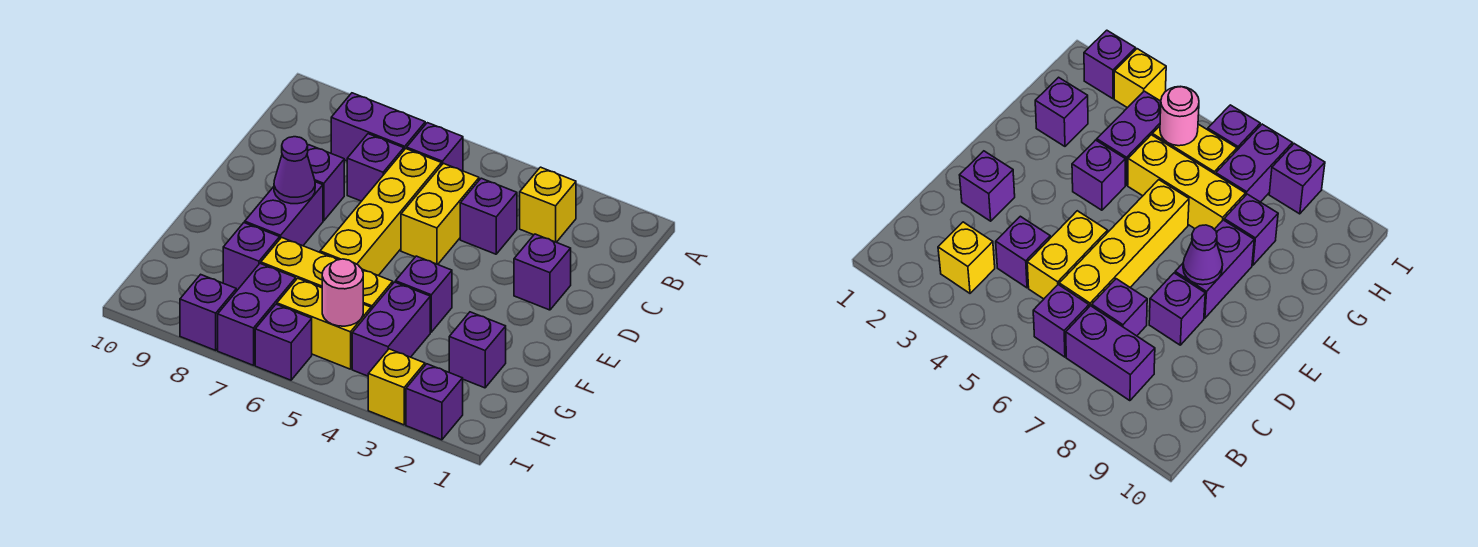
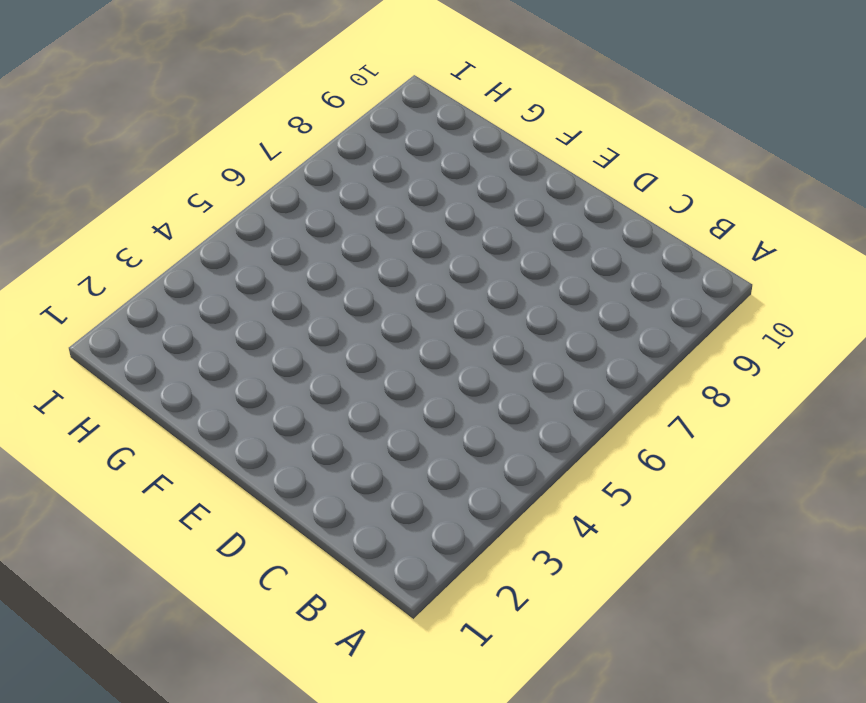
none -> yellow brick B3 level 1
none -> purple brick B6 level 1
none -> purple brick B7:B8 level 1

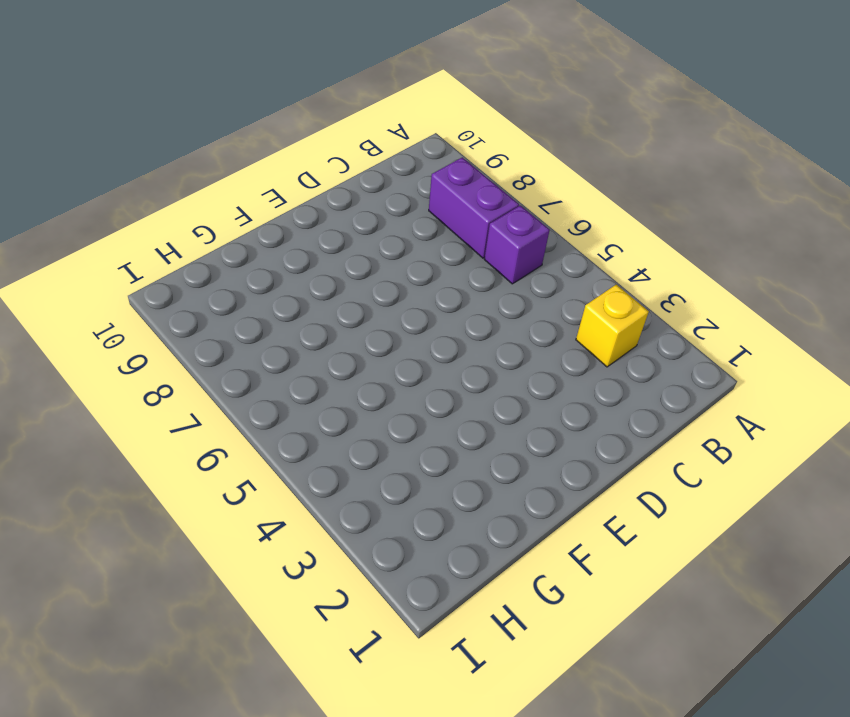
none -> purple brick C4 level 1
none -> yellow brick C5:D5 level 1
none -> yellow brick C6:F6 level 1

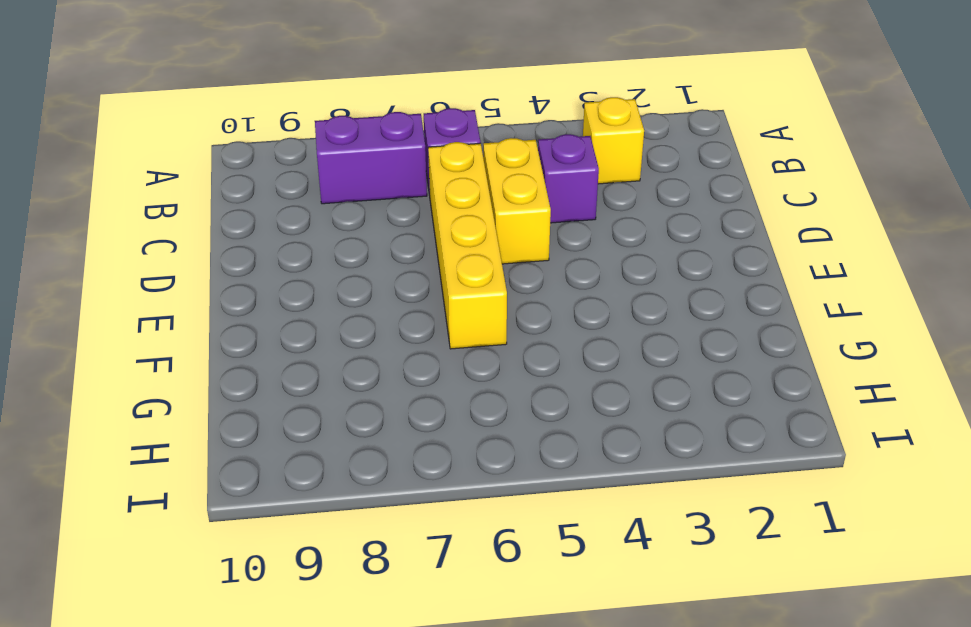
none -> purple brick C7 level 1
none -> purple brick D2 level 1
none -> purple brick D8 level 1

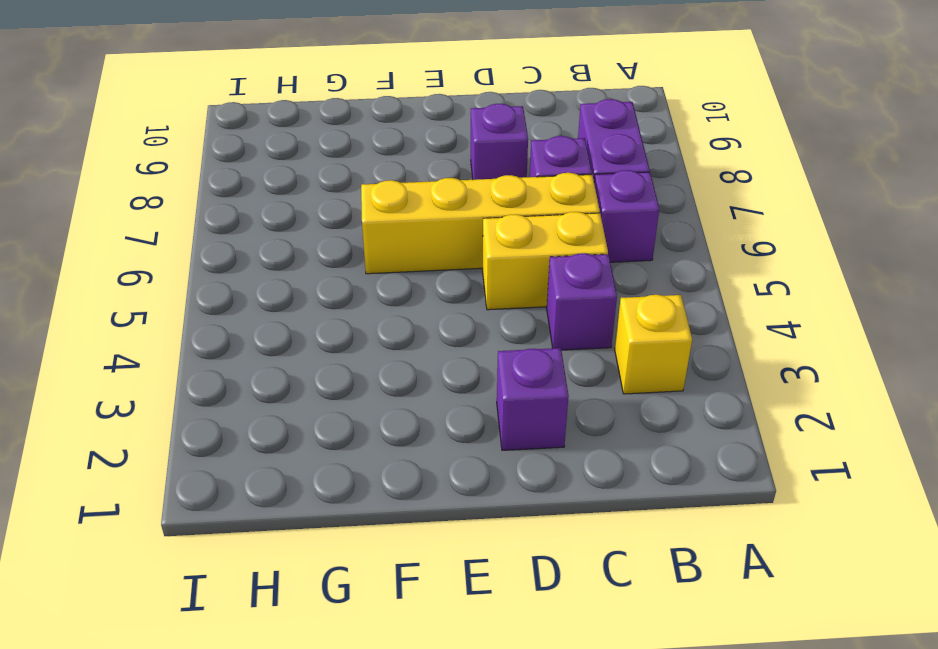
none -> purple brick E8:F8 level 1
none -> purple brick F4 level 1
none -> purple brick G2 level 1

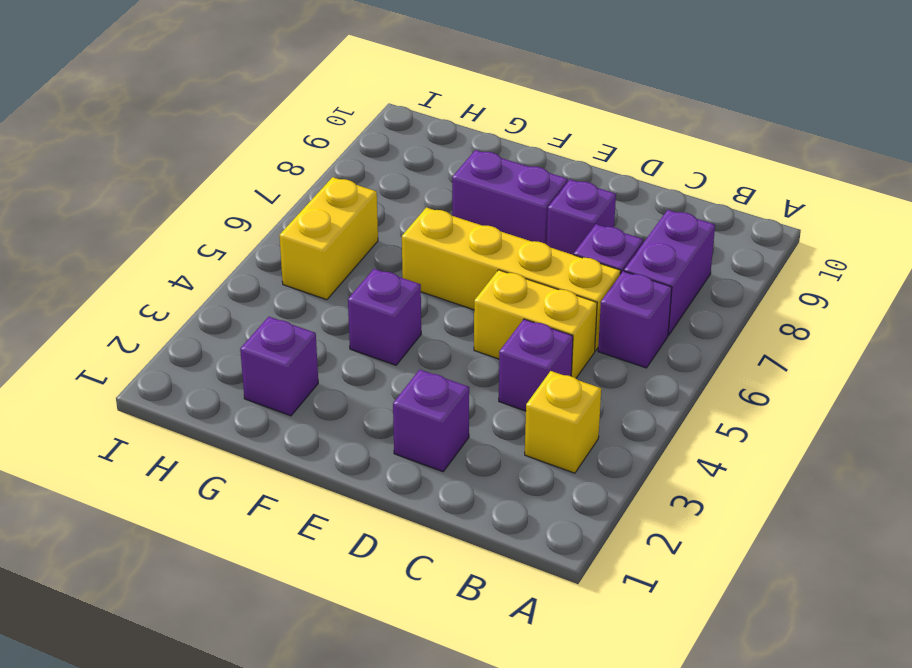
none -> purple brick G4:H4 level 1
none -> yellow brick G5:G7 level 1
none -> purple brick G8 level 1

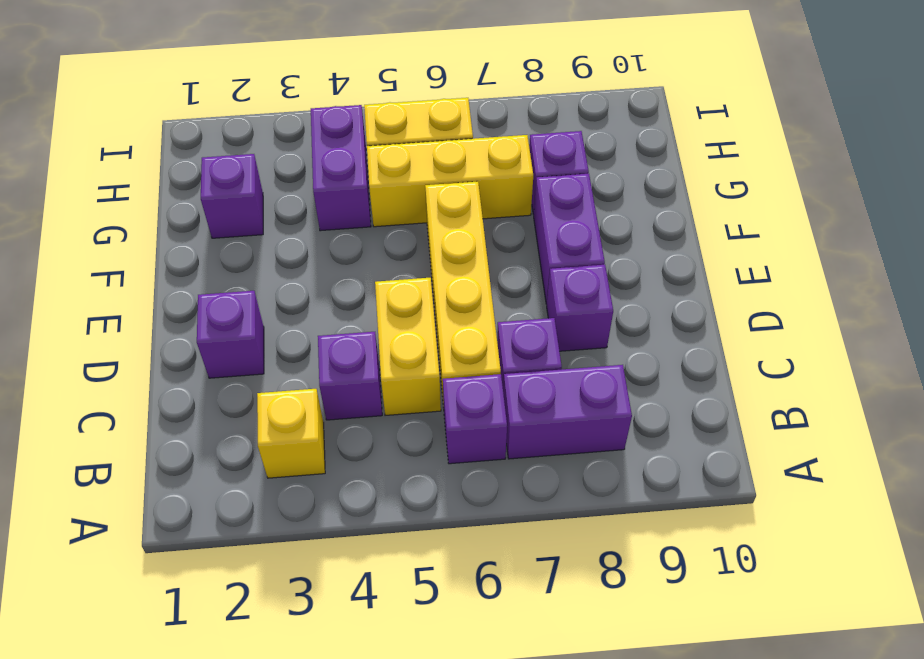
none -> purple brick F4 level 1
none -> purple brick H7:I7 level 1
none -> purple brick I2 level 1

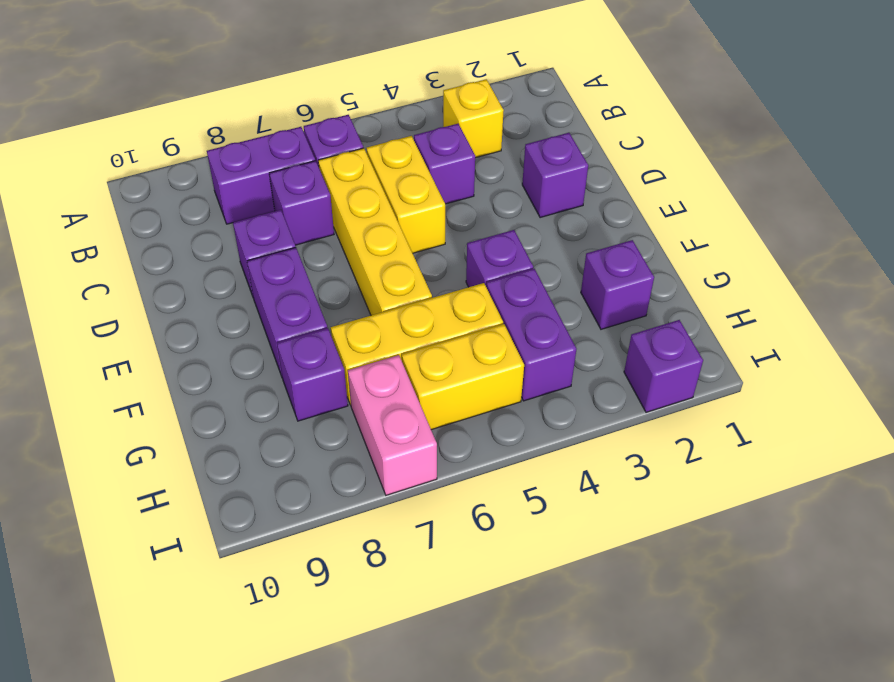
pink brick H7:I7 level 1 -> purple brick H7:I7 level 1
none -> yellow brick I3 level 1
none -> purple brick I6 level 1
none -> purple brick I8 level 1

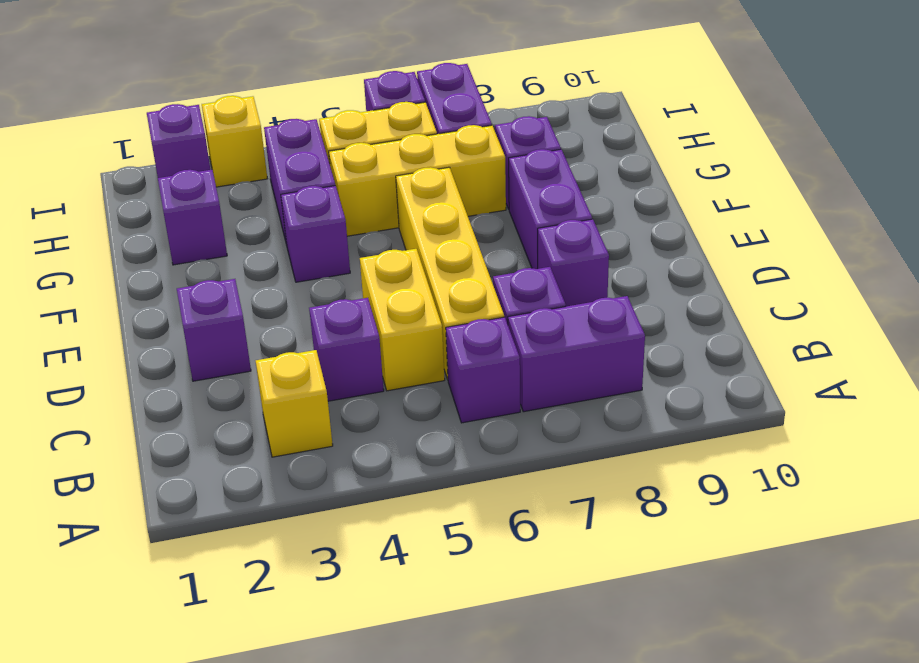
none -> purple brick I8 level 1
none -> purple cone E8 level 2
none -> pink round brick H5 level 2

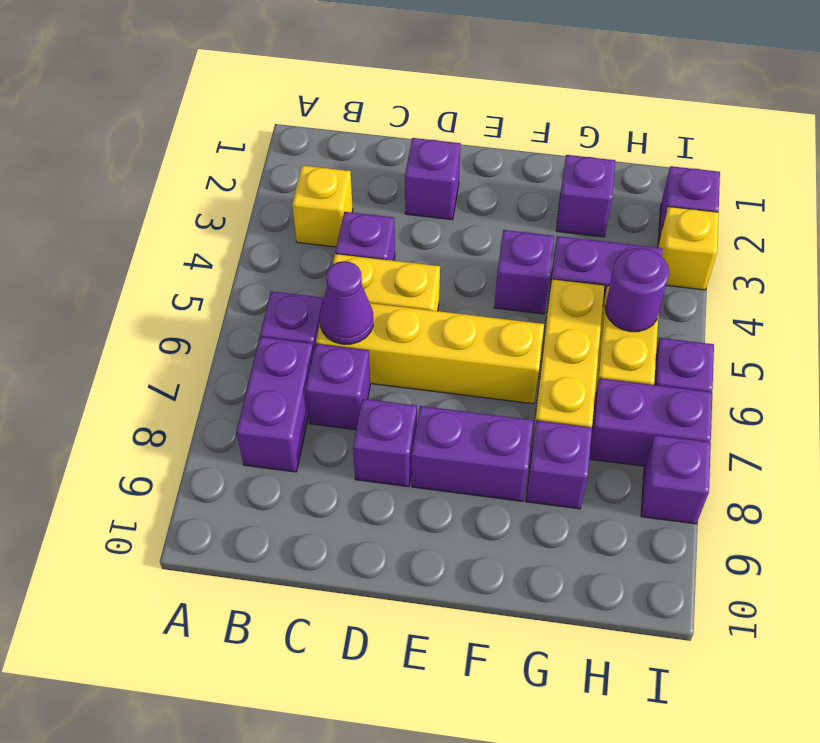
purple cone C6 level 2 -> purple cone E8 level 2
purple round brick H5 level 2 -> pink round brick H5 level 2

